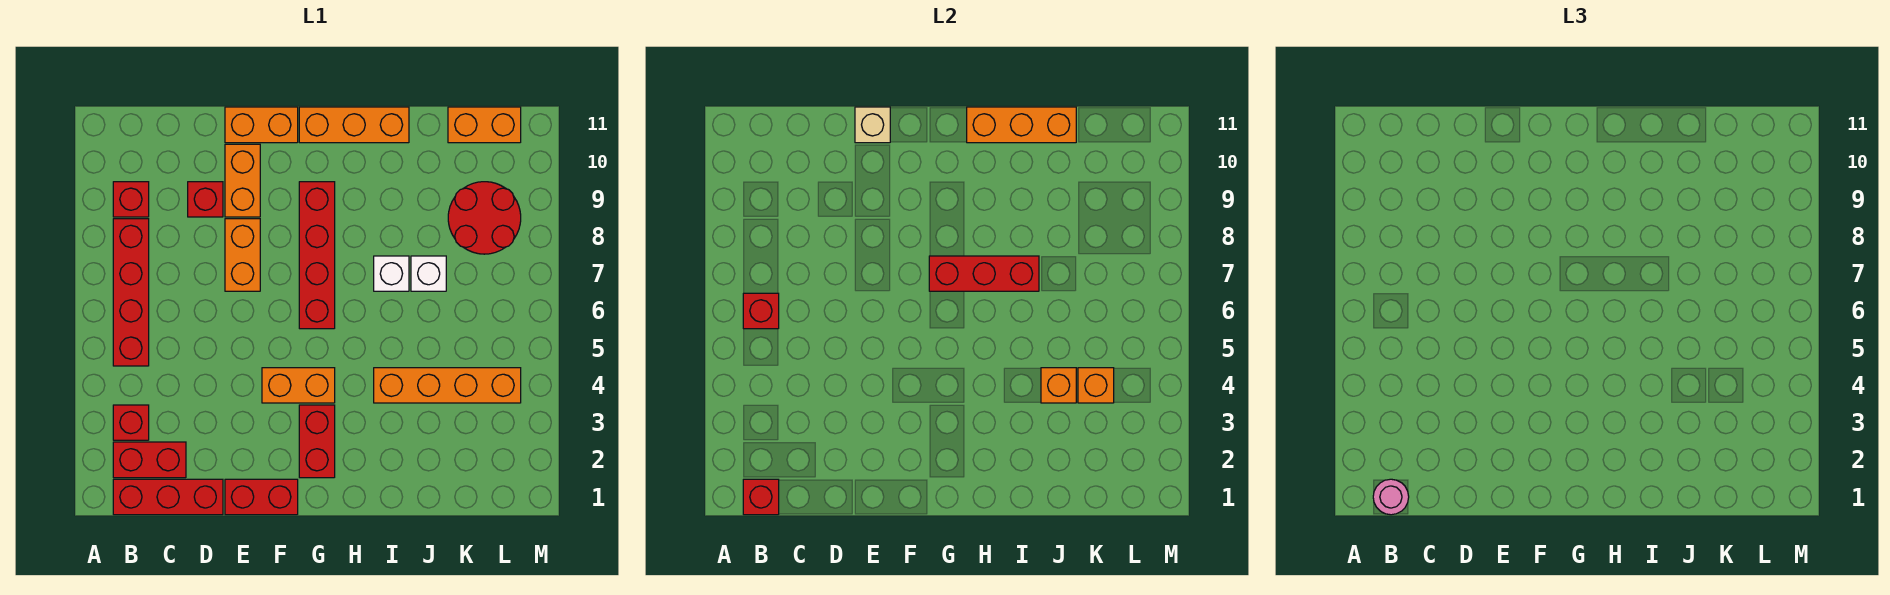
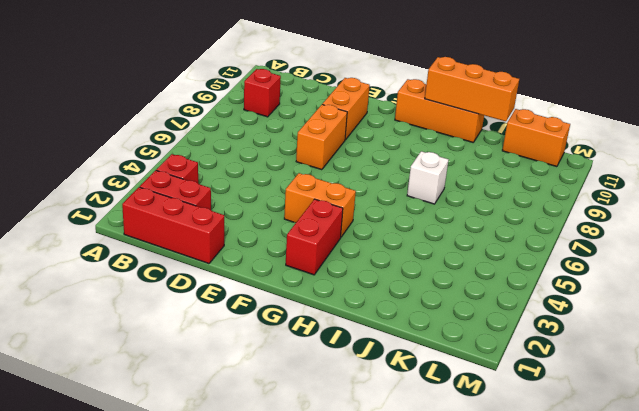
none -> red brick B5:B8 level 1
none -> red brick D9 level 1
none -> red brick E1:F1 level 1

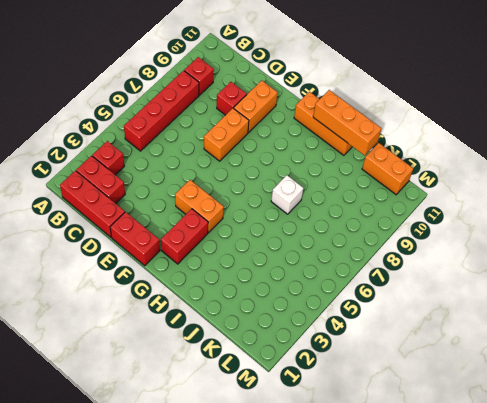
none -> orange brick E11:F11 level 1
none -> red brick G6:G9 level 1
none -> orange brick I4:L4 level 1

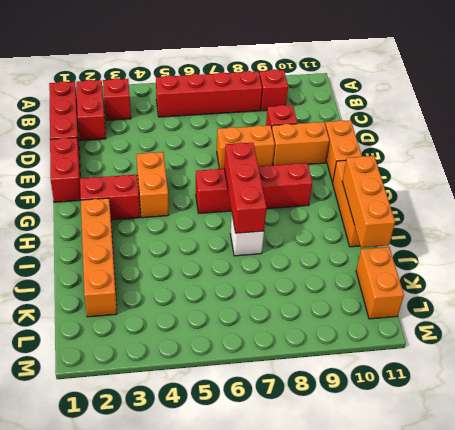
orange brick H2:K2 level 1 -> orange brick I4:L4 level 1
none -> white brick J7 level 1
none -> red round brick K8:L9 level 1
none -> red brick B1 level 2

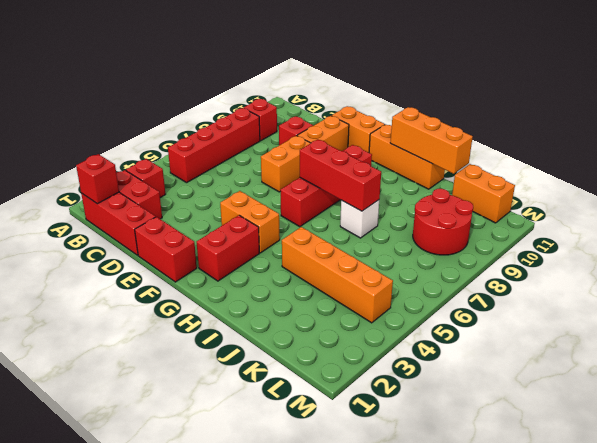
none -> white brick J7 level 1
none -> red brick B6 level 2
none -> tan brick E11 level 2

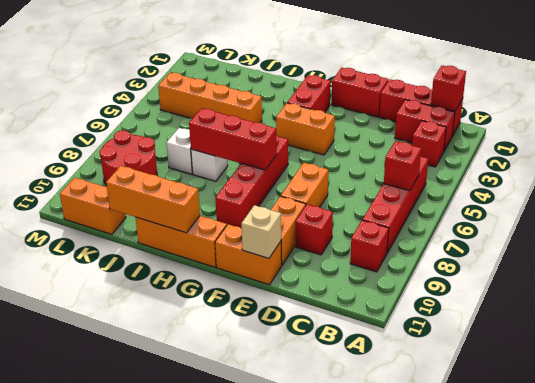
none -> orange brick J4 level 2
none -> orange brick K4 level 2
none -> pink round brick B1 level 3

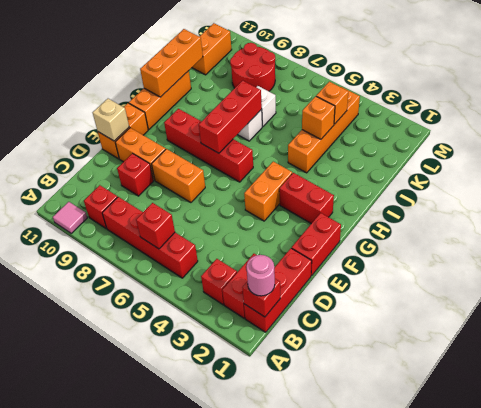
pink tile A10 level 1 -> none

